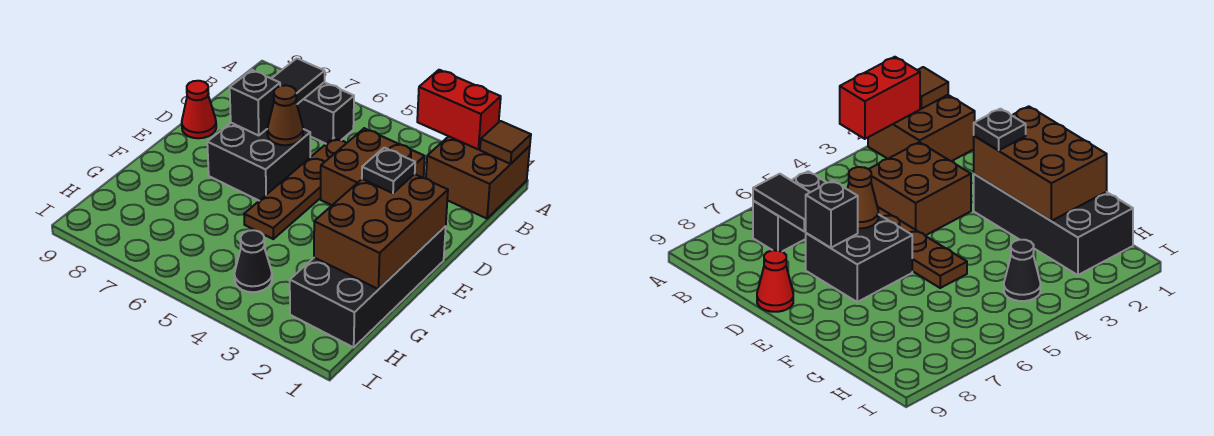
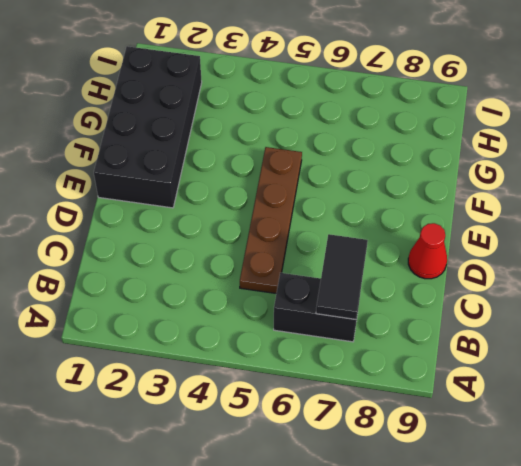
none -> brown brick A1:B2 level 1
none -> brown brick C3:D4 level 1
none -> black brick D6:E7 level 1

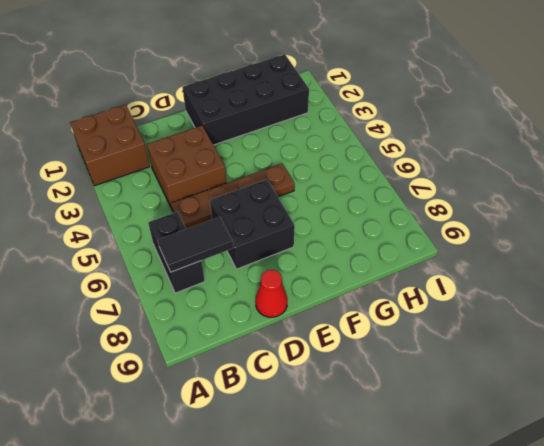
none -> black cone H4 level 1
none -> brown tile A1 level 2
none -> red brick A2:A3 level 2

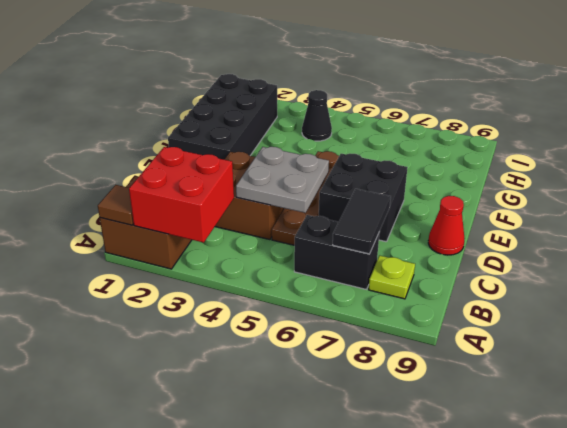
red brick A2:B3 level 2 -> red brick A2:A3 level 2
lime plate B8 level 1 -> none
grey plate C4:D5 level 2 -> none
none -> brown cone D6 level 2
none -> black brick D7 level 2
none -> brown brick E1:G2 level 2

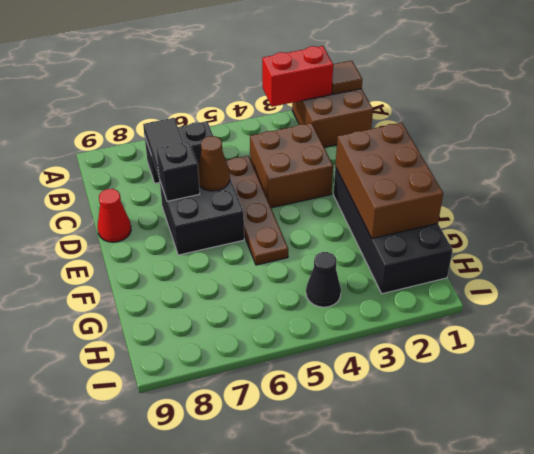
none -> black plate E2 level 3

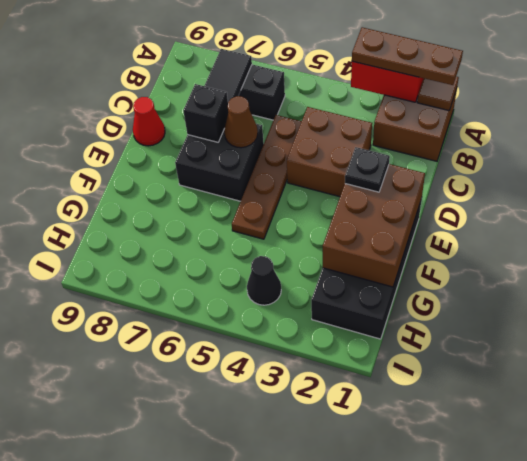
brown plate A1:A3 level 3 -> none

